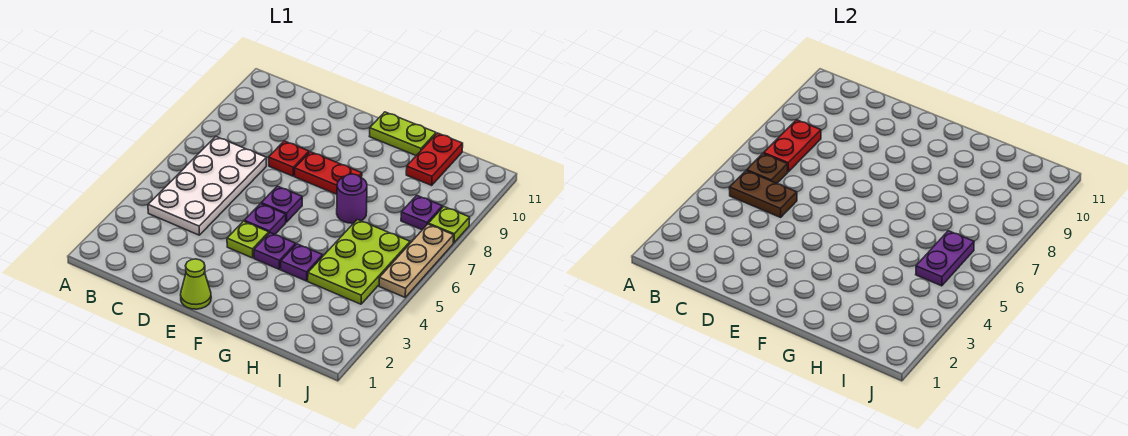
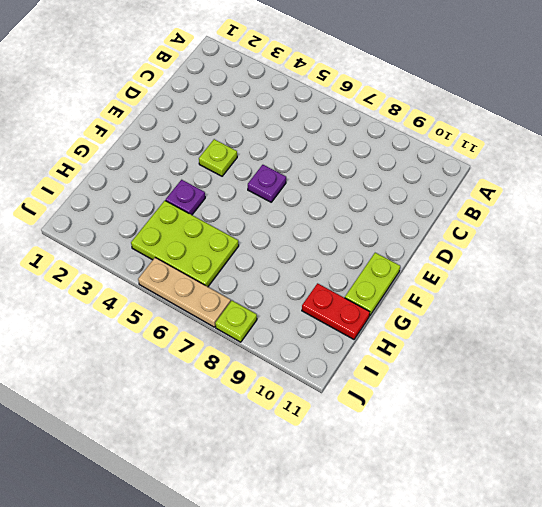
none -> white plate B4:C7 level 1
none -> red plate D8 level 1
none -> lime cone E1 level 1

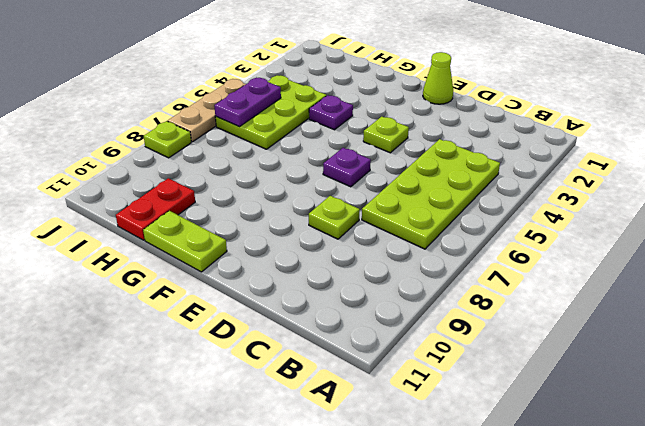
lime plate B4:C7 level 1 -> white plate B4:C7 level 1
lime plate D8 level 1 -> red plate D8 level 1
none -> purple plate E5 level 1
none -> red plate E8:F8 level 1
none -> purple plate F4 level 1

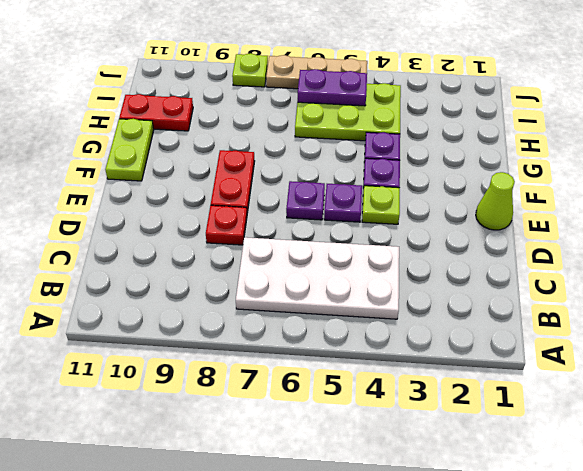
none -> purple round brick G7 level 1
none -> purple plate I8 level 1
none -> brown plate B5:C5 level 2

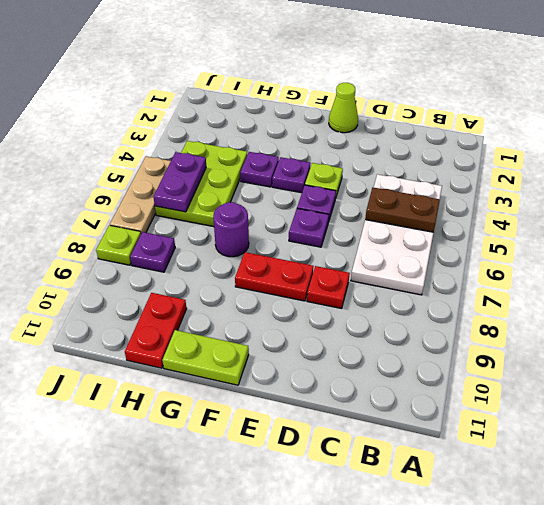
none -> brown plate B6 level 2
none -> red plate B7:B8 level 2

